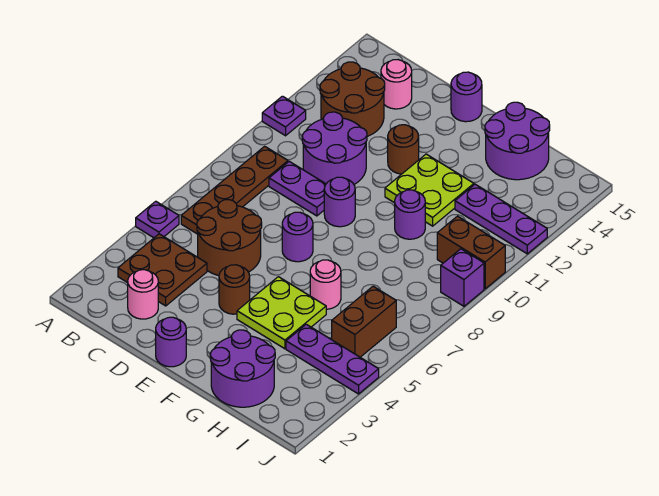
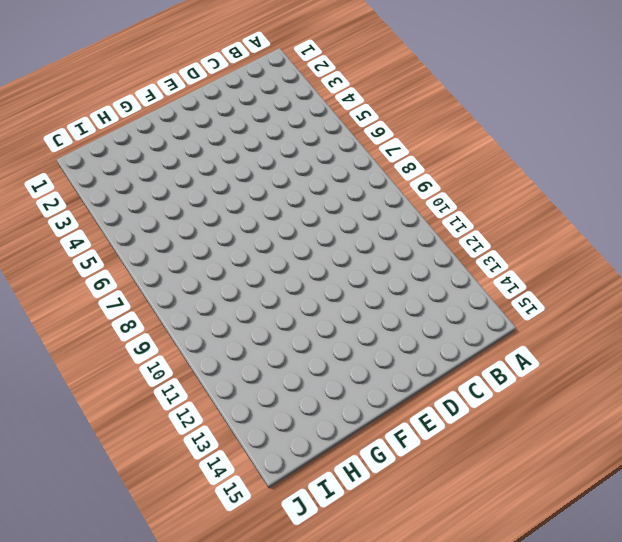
none -> purple plate A5 level 1
none -> purple plate A11 level 1
none -> brown plate B3:C4 level 1

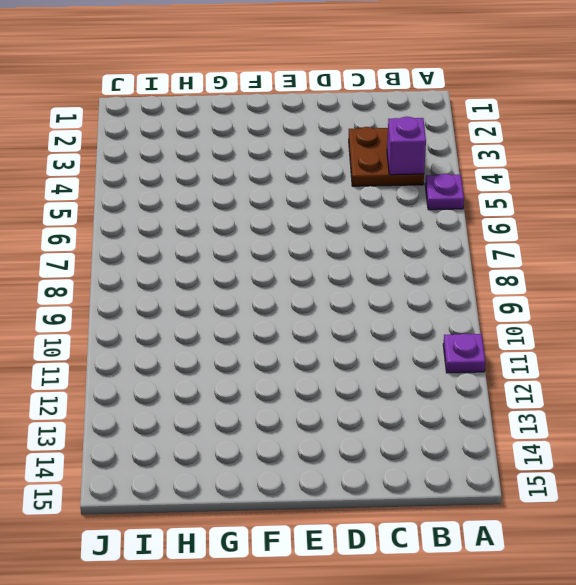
purple brick B4 level 2 -> purple brick J9 level 1
none -> brown plate B6:B9 level 1
none -> brown round brick B12:C13 level 1
none -> pink round brick C2 level 1

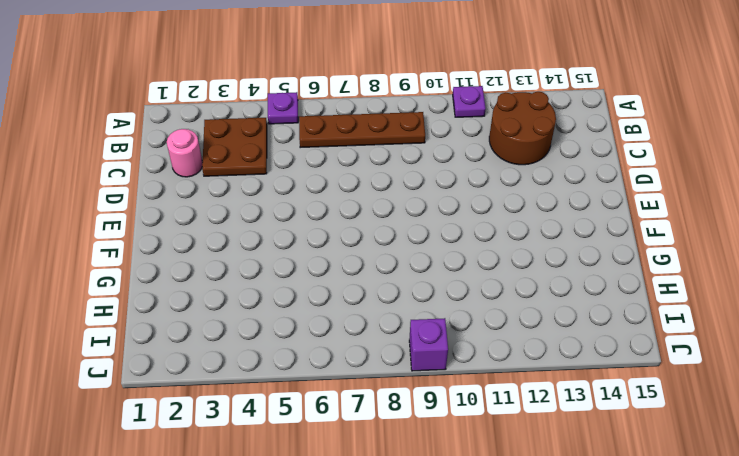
none -> brown round brick C5:D6 level 1
none -> purple plate C9:D9 level 1
none -> purple round brick C10:D11 level 1

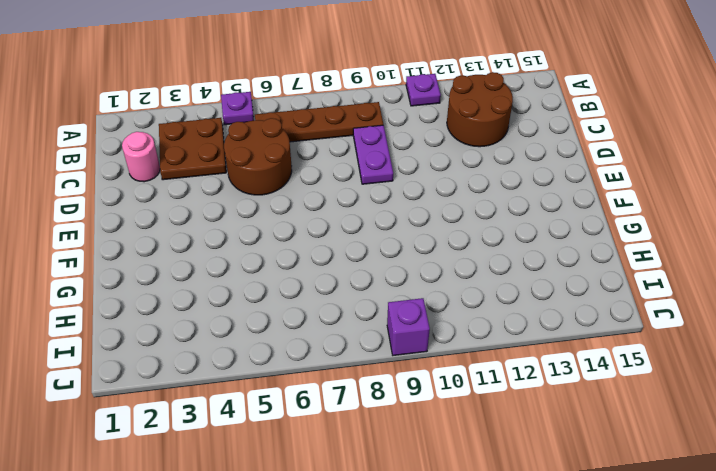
none -> purple round brick C10:D11 level 1
none -> pink round brick C14 level 1
none -> purple round brick E1 level 1

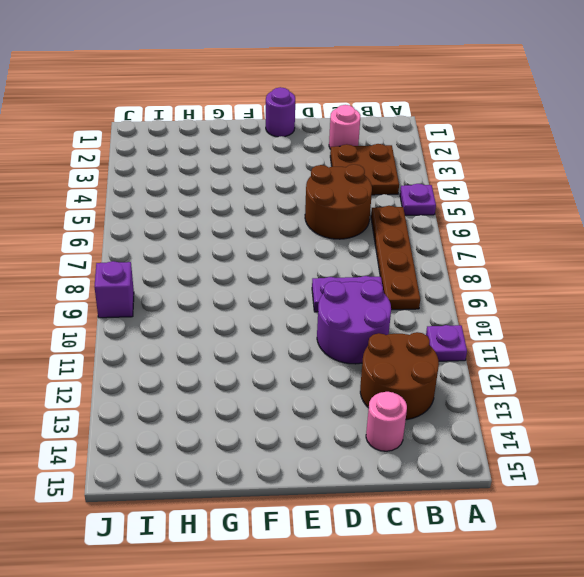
none -> brown round brick E4 level 1
none -> purple round brick E7 level 1
none -> purple round brick E9 level 1

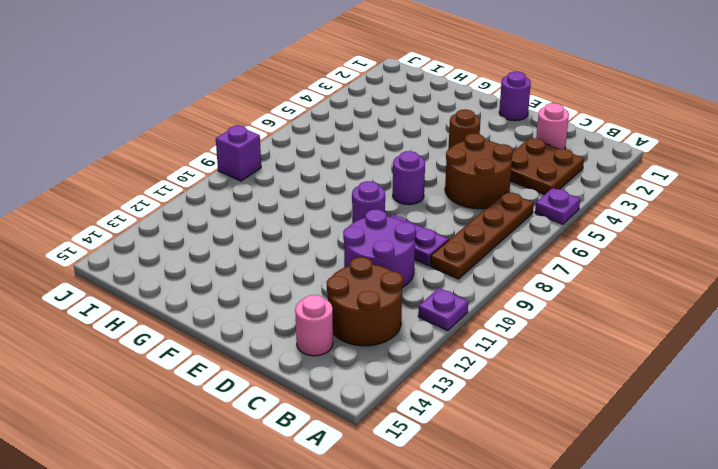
none -> brown round brick E12 level 1
none -> purple round brick E15 level 1
none -> lime plate F4:G5 level 1

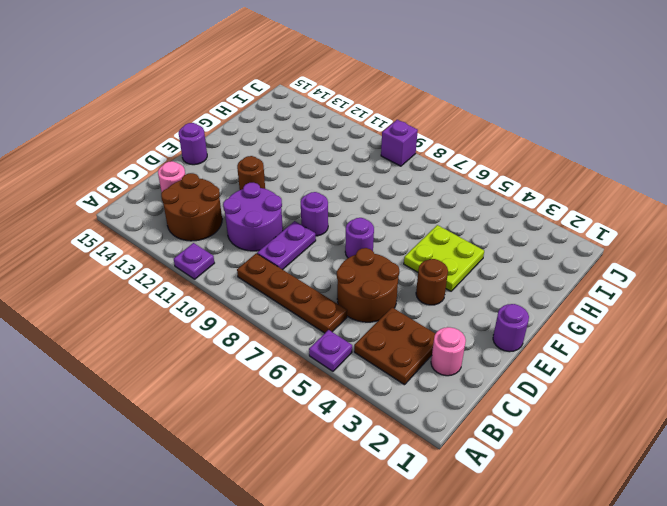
none -> lime plate F11:G12 level 1
none -> purple round brick G1:H2 level 1
none -> pink round brick G6 level 1

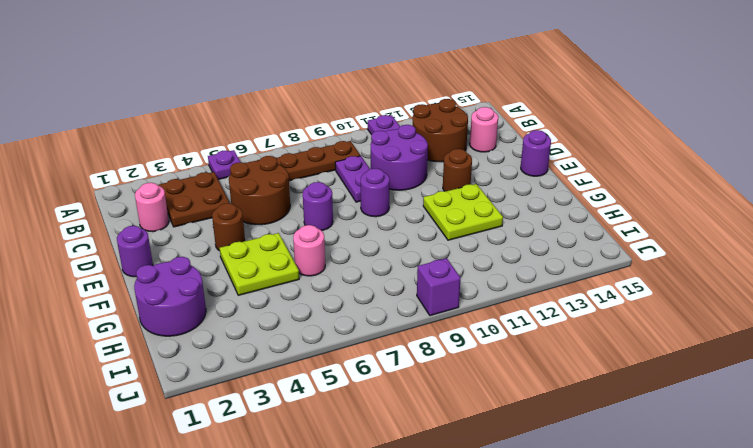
none -> purple round brick G10 level 1
none -> purple round brick G14:H15 level 1
none -> purple plate H4:J4 level 1

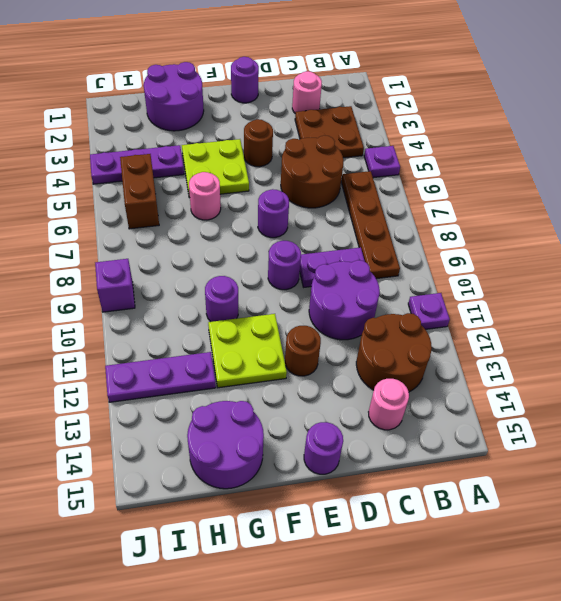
none -> brown brick I10:J10 level 1

